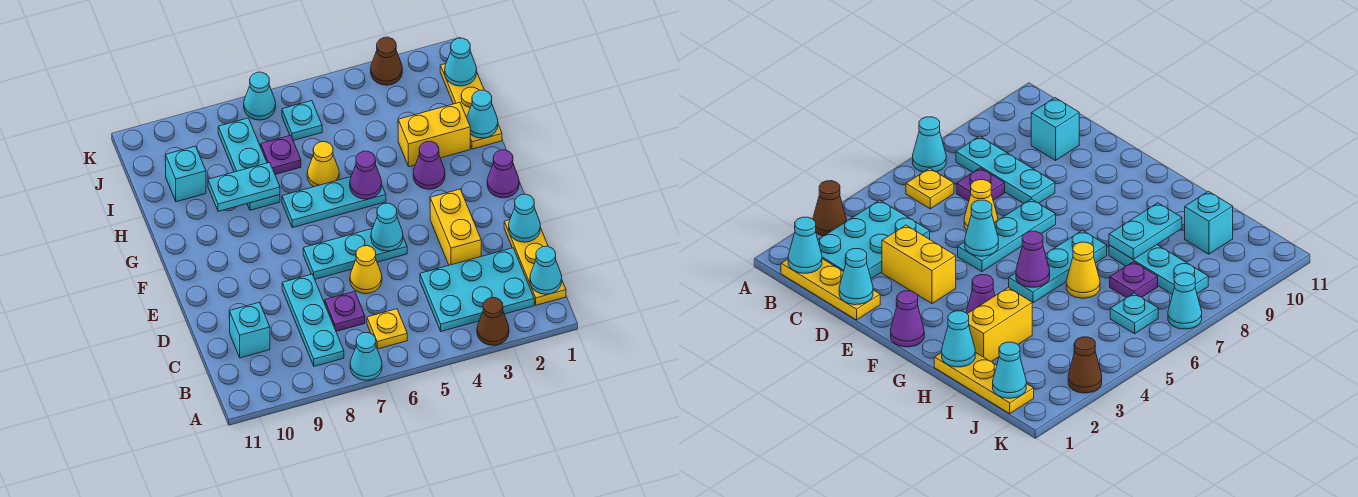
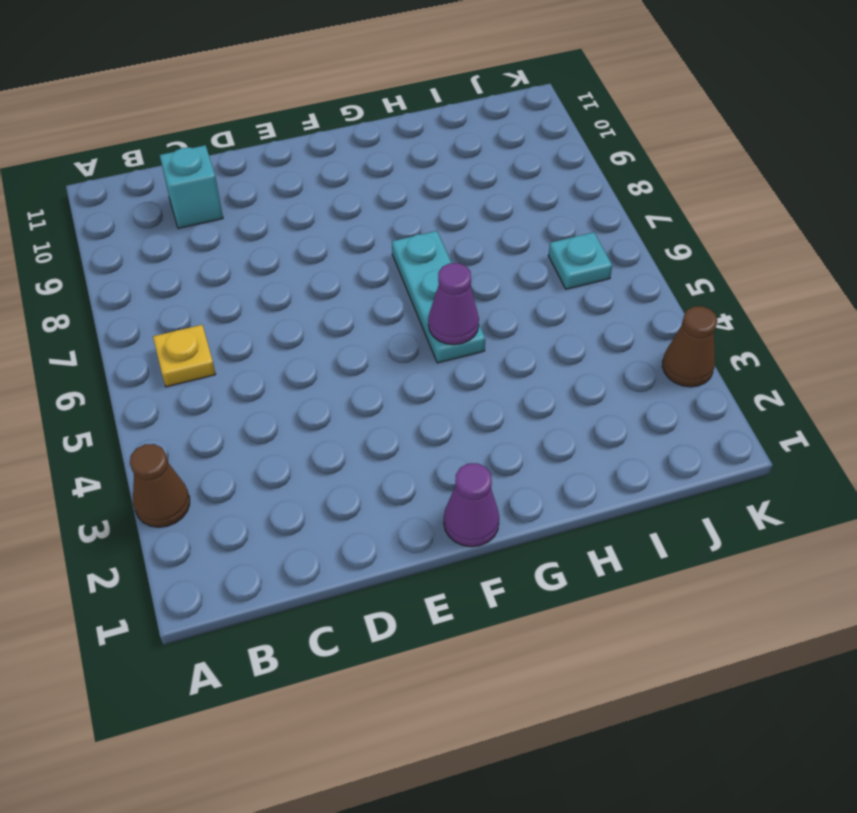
none -> cyan cone A7 level 1
none -> yellow plate B1:D1 level 1
none -> cyan plate B2:C4 level 1
none -> cyan plate B8:D8 level 1

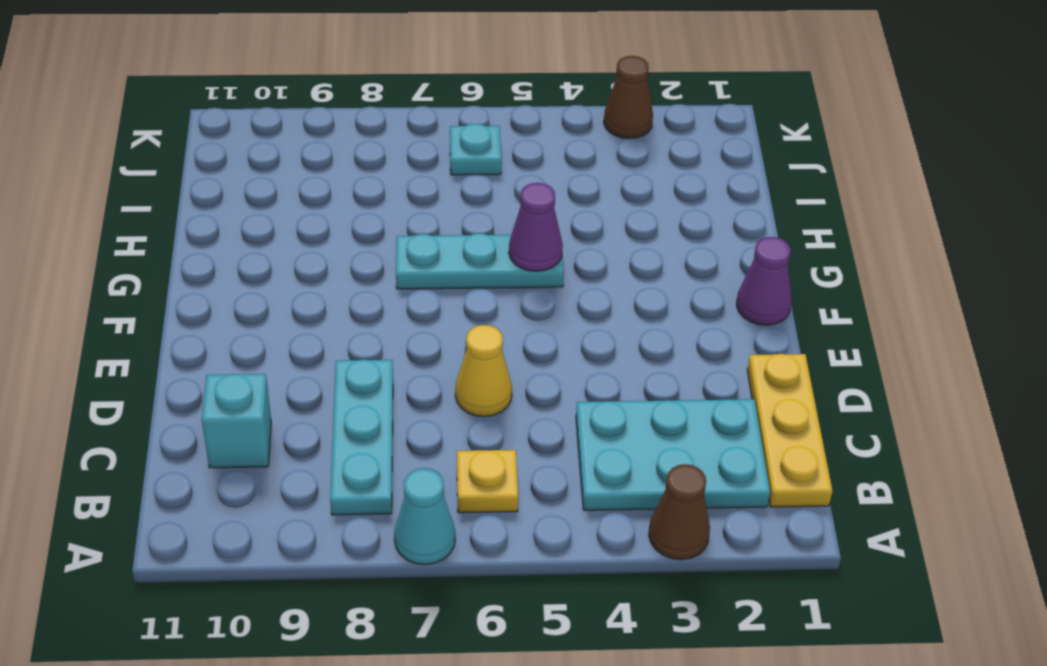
none -> purple plate C7 level 1
none -> yellow brick D3:E3 level 1
none -> cyan plate E5:E7 level 1
none -> purple cone G3 level 1

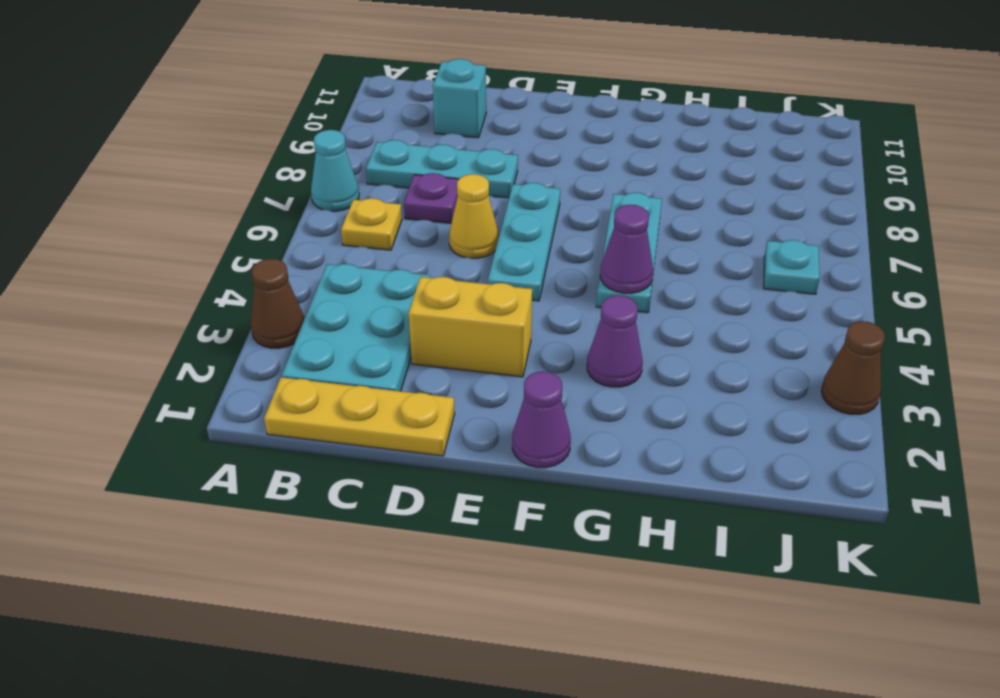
none -> yellow plate H1:J1 level 1
none -> yellow brick H2:H3 level 1
none -> yellow cone H6 level 1
none -> cyan plate H8:J8 level 1

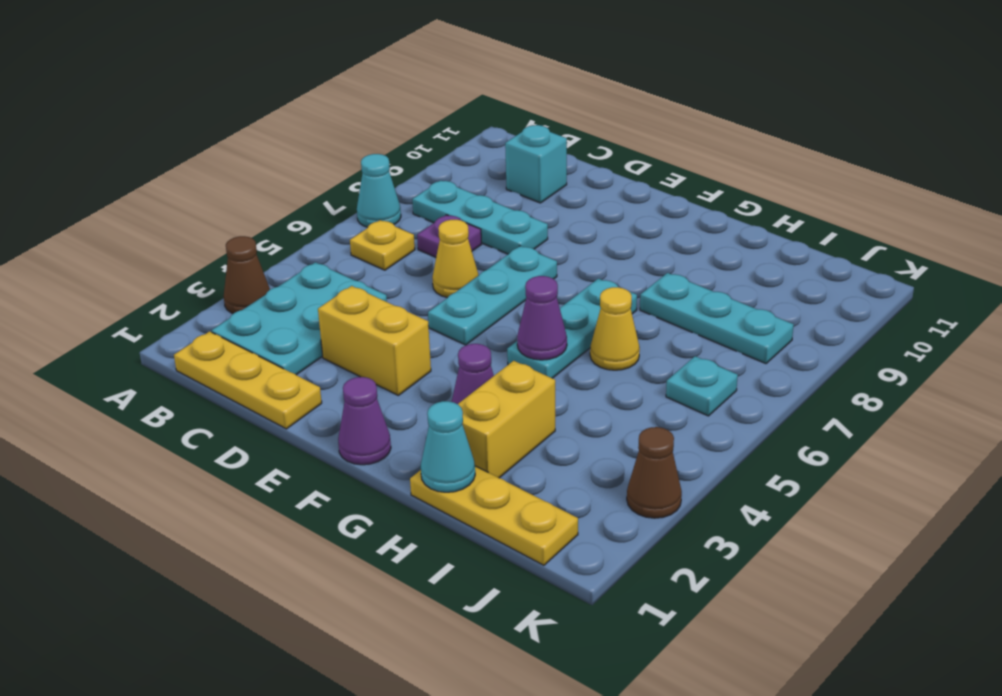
none -> purple plate I7 level 1
none -> cyan brick I10 level 1
none -> cyan cone K7 level 1
none -> cyan cone B1 level 2

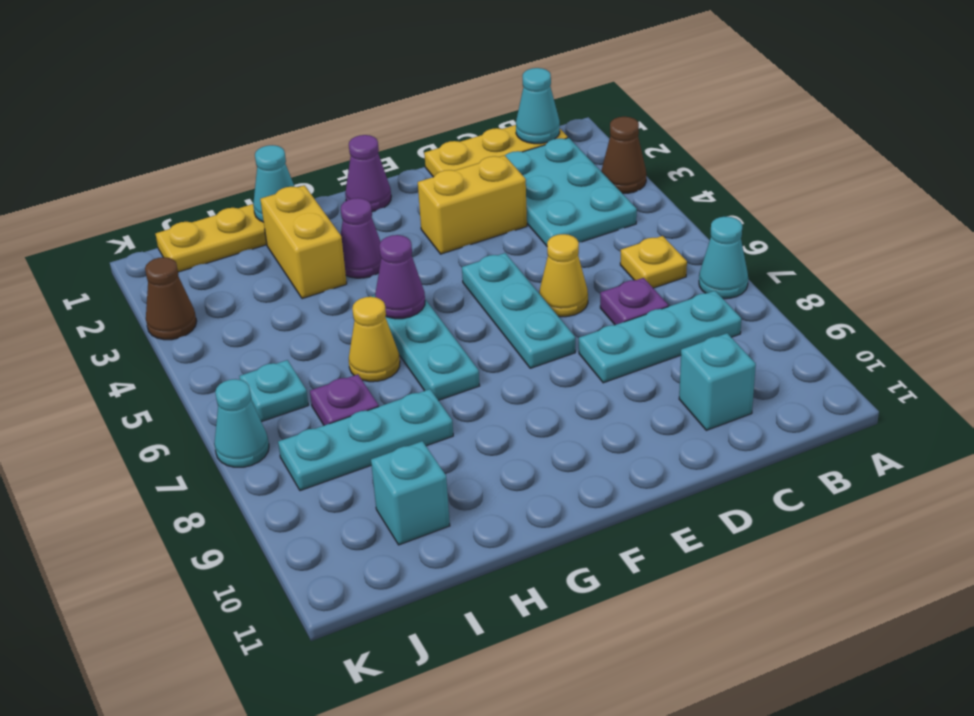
none -> cyan cone D1 level 2
none -> cyan cone E5 level 2
none -> cyan plate H8:H9 level 2
none -> cyan cone J1 level 2

